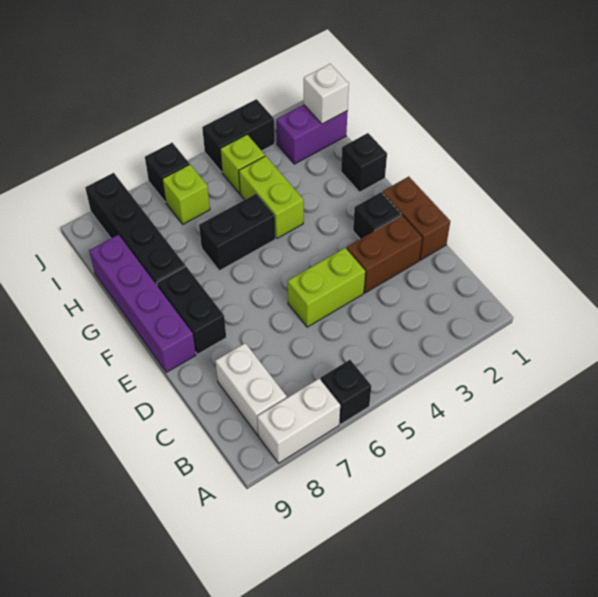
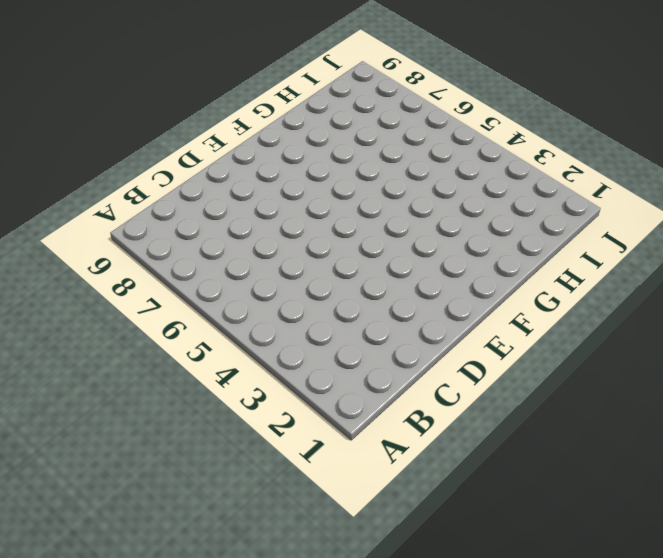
none -> black brick A6 level 1
none -> white brick A7:A8 level 1
none -> white brick B8:C8 level 1

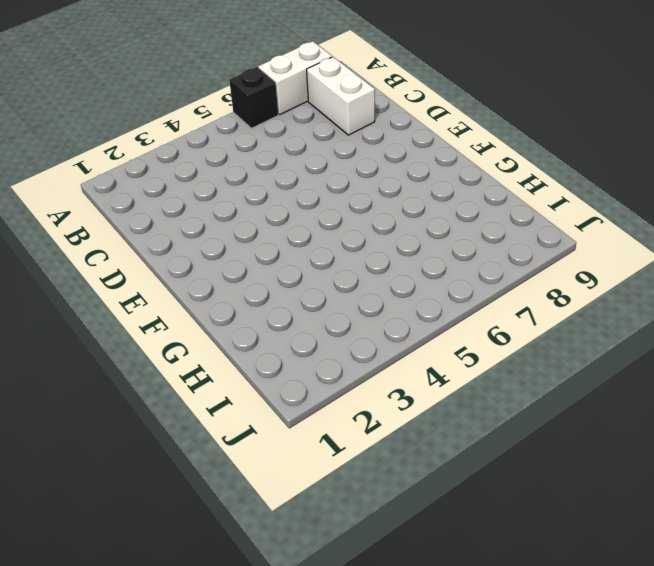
none -> brown brick D1:E1 level 1
none -> brown brick D2:D3 level 1
none -> lime brick D4:D5 level 1

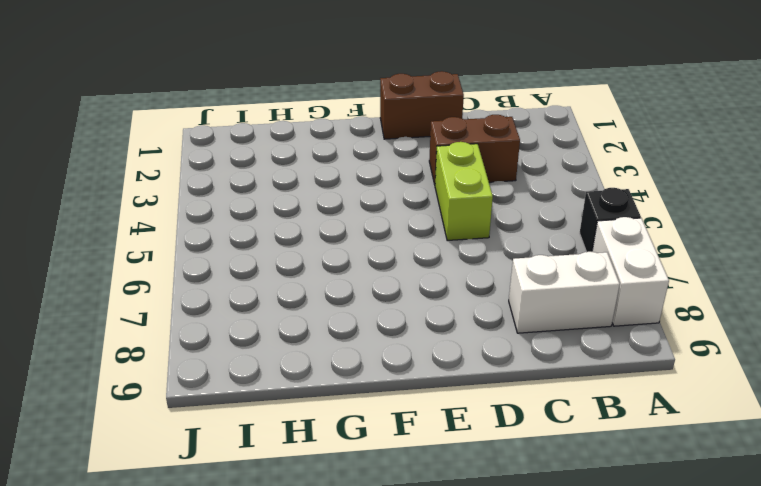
brown brick C3:D3 level 1 -> brown brick D2:D3 level 1
none -> black brick E2 level 1
none -> black brick E8:F8 level 1
none -> purple brick E9:H9 level 1

